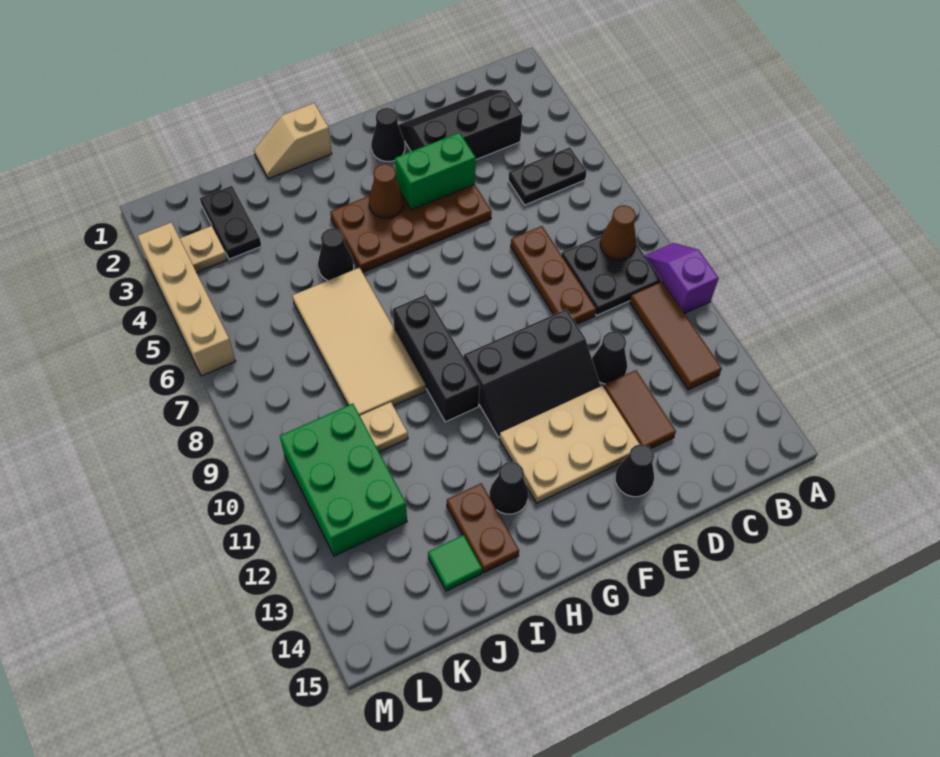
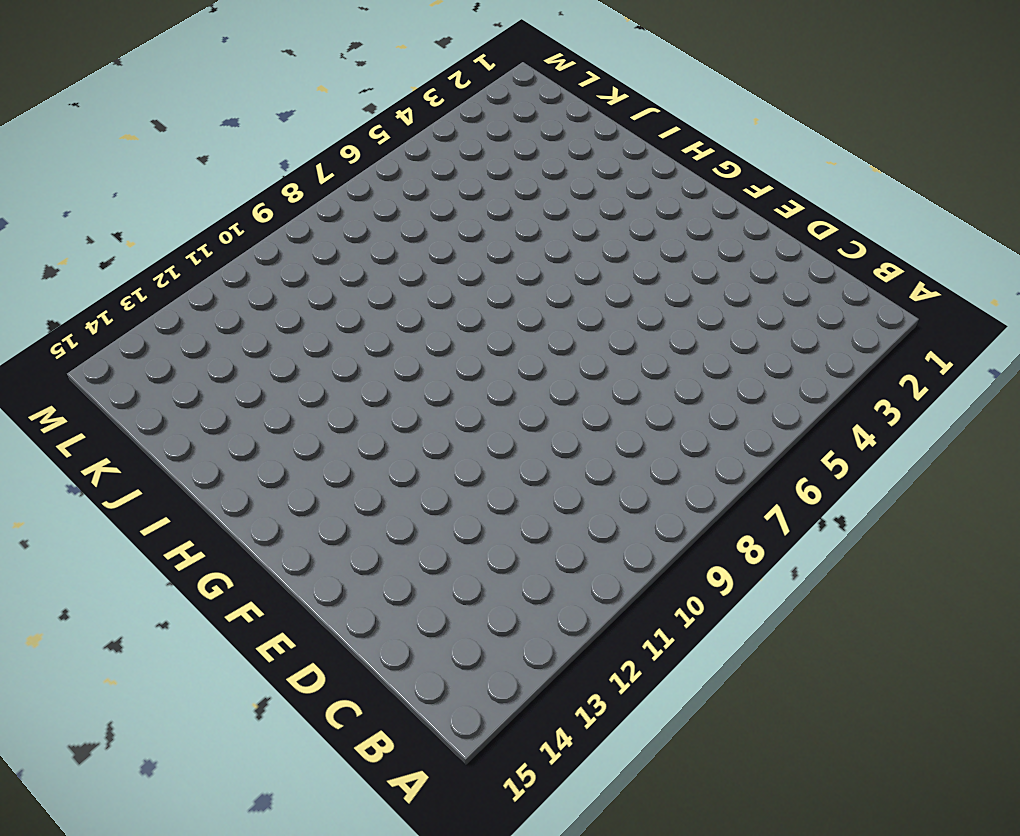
none -> purple slope A9:A10 level 1 top 10
none -> black plate B5:C5 level 1
none -> black plate B8:C9 level 1

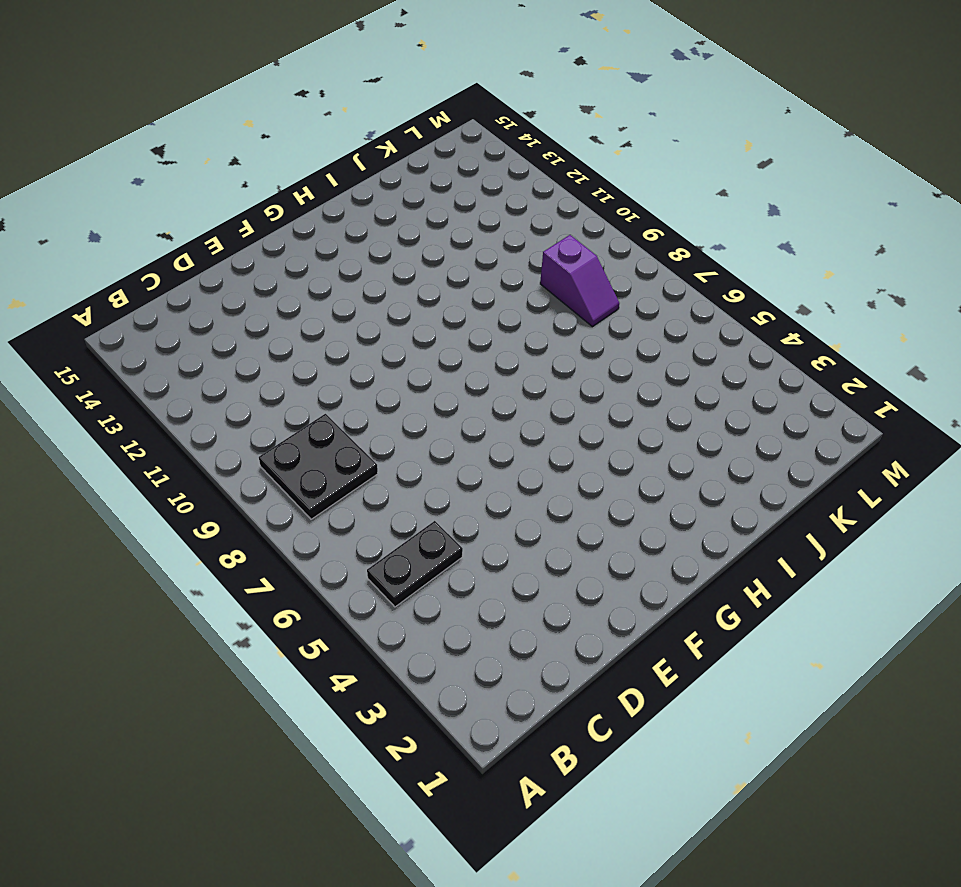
purple slope K8:K9 level 1 top 9 -> purple slope A9:A10 level 1 top 10
none -> brown tile B10:B12 level 1
none -> black slope C2:E3 level 1 top 3
none -> brown plate D7:D9 level 1

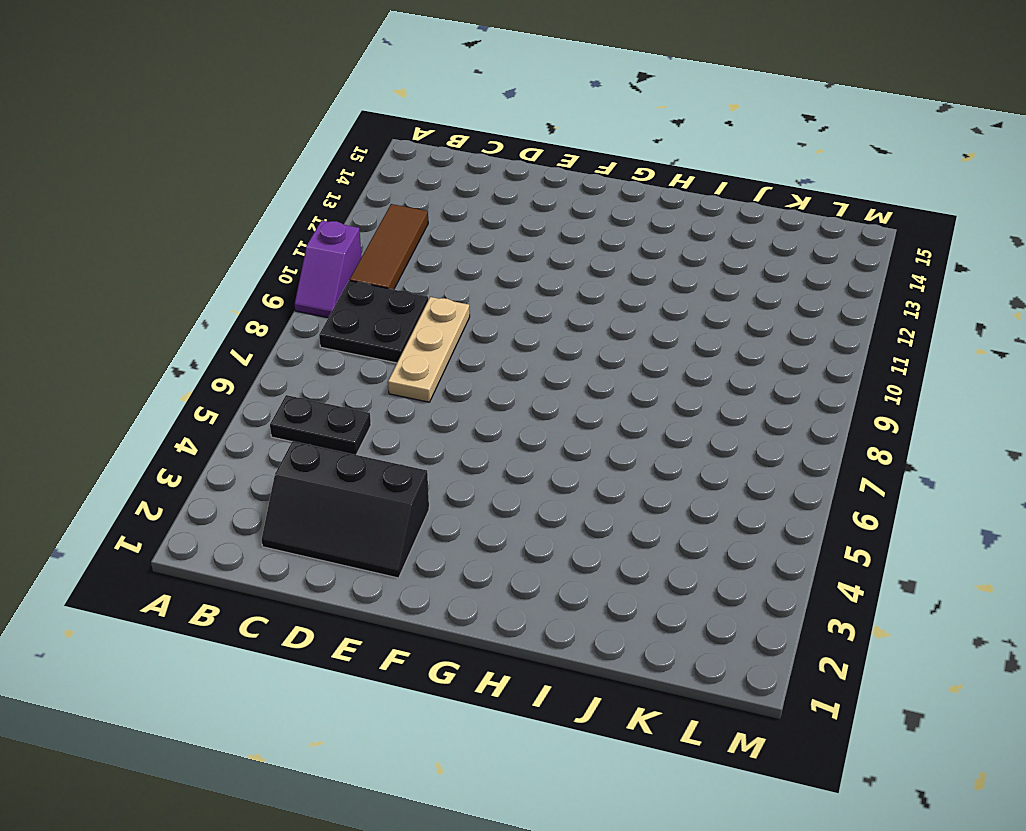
tan plate D7:D9 level 1 -> brown plate D7:D9 level 1
none -> black cone D11 level 1
none -> brown tile D12:D13 level 1
none -> brown plate E4:H5 level 1

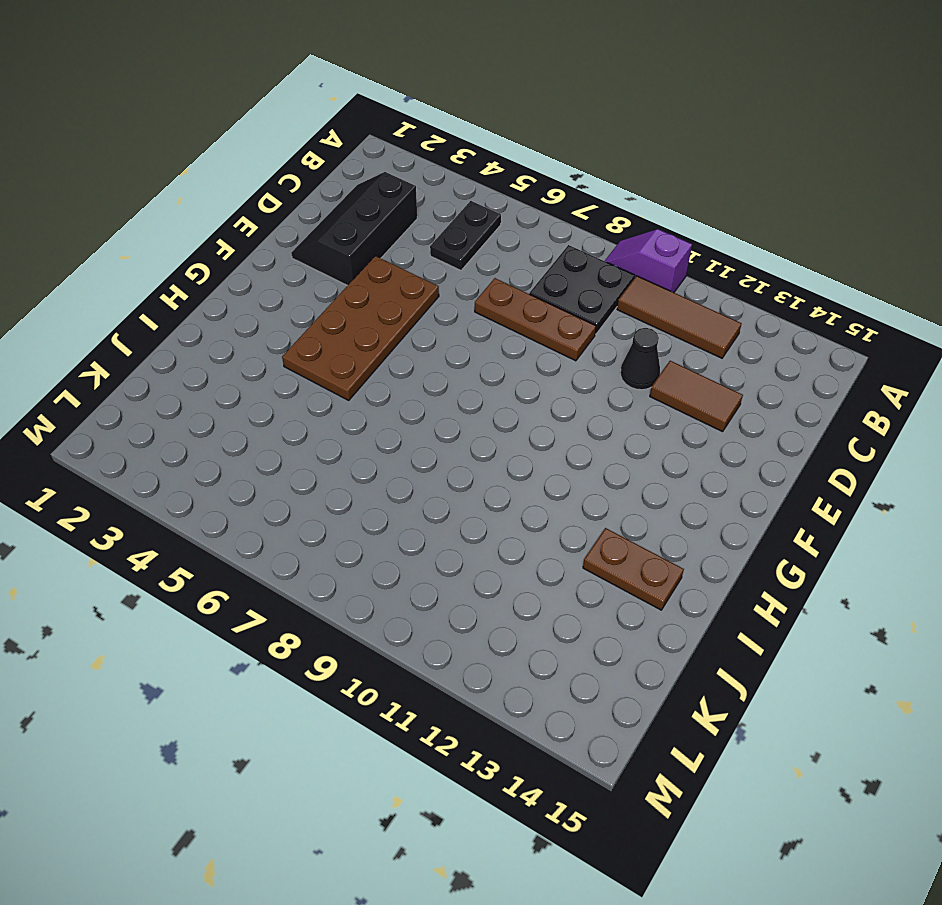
none -> black slope E10:G11 level 1 top 10
none -> tan plate E12:G13 level 1
none -> black cone E14 level 1

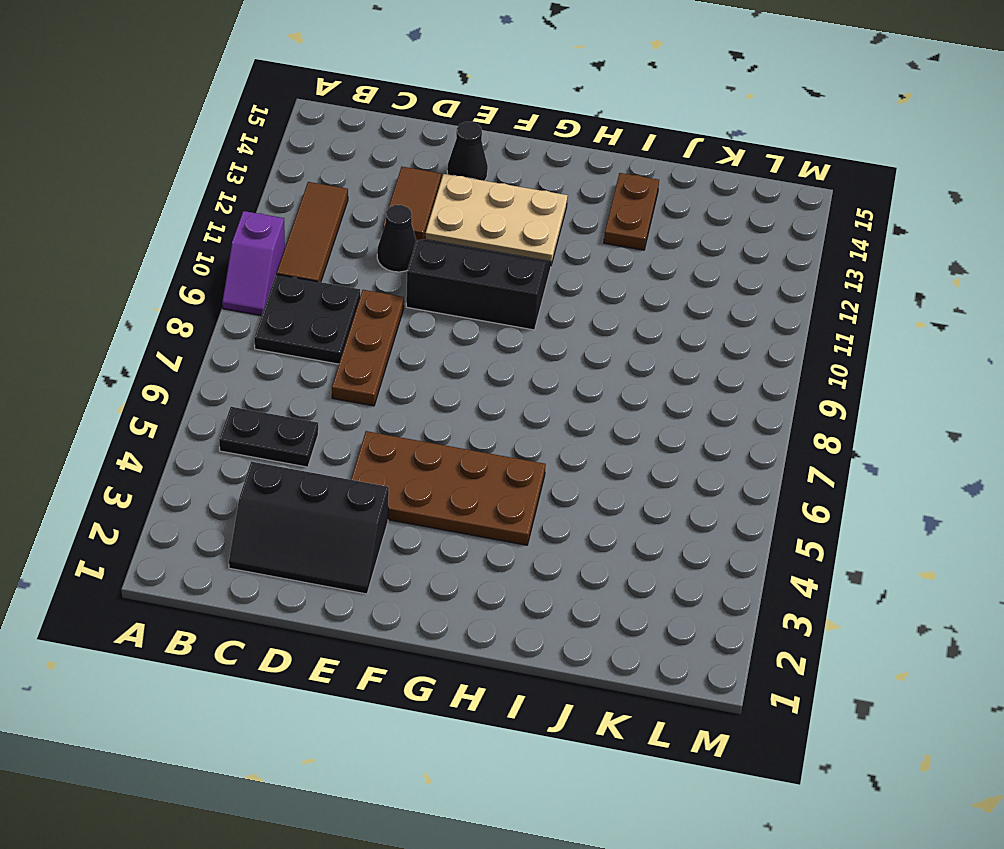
none -> black cone F2 level 1
none -> tan slope H1:I1 level 1 top H
none -> black brick H8:H10 level 1

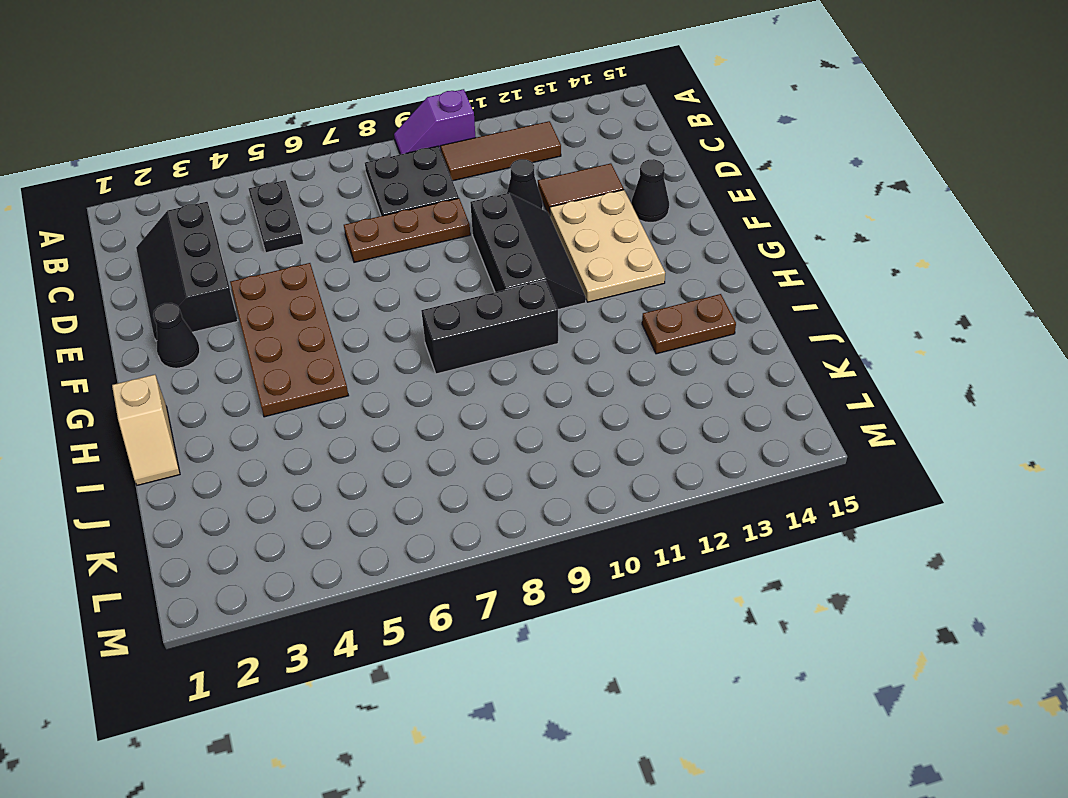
none -> black cone H13 level 1
none -> black cone I5 level 1
none -> tan tile I6:J9 level 1

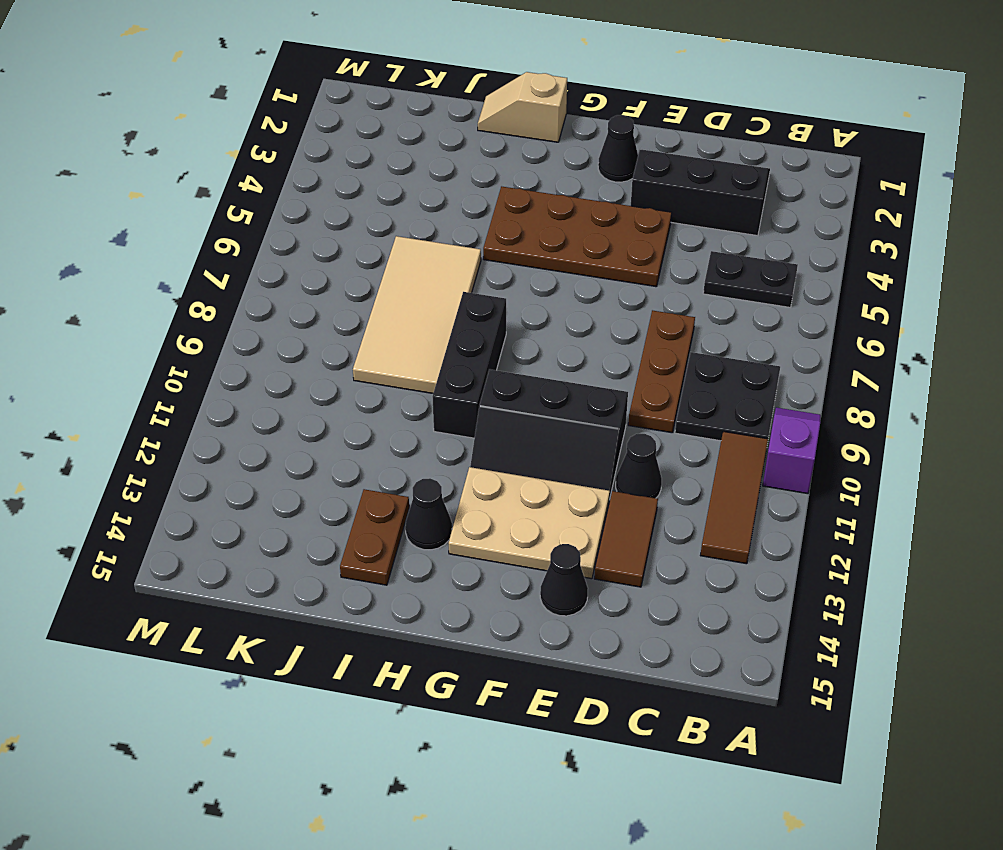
none -> black cone I5 level 1
none -> tan plate J10 level 1
none -> green tile J14 level 1

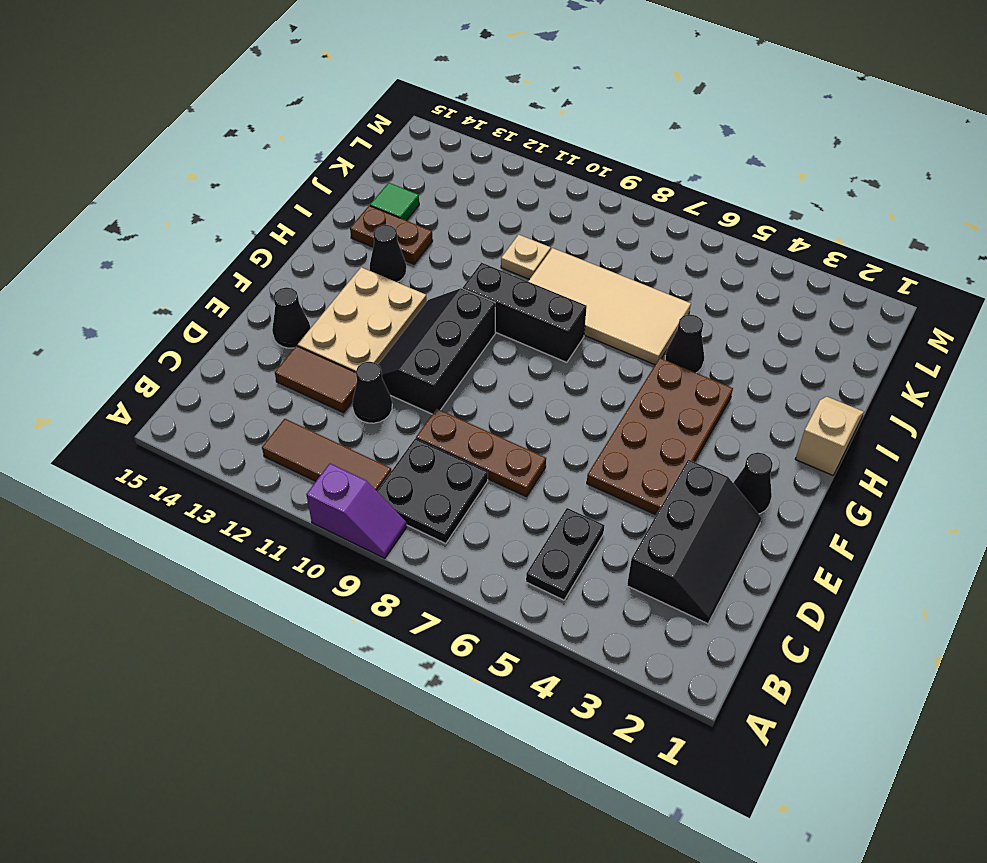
none -> black plate K2:K3 level 1
none -> green brick K10:L12 level 1
none -> tan plate L3 level 1

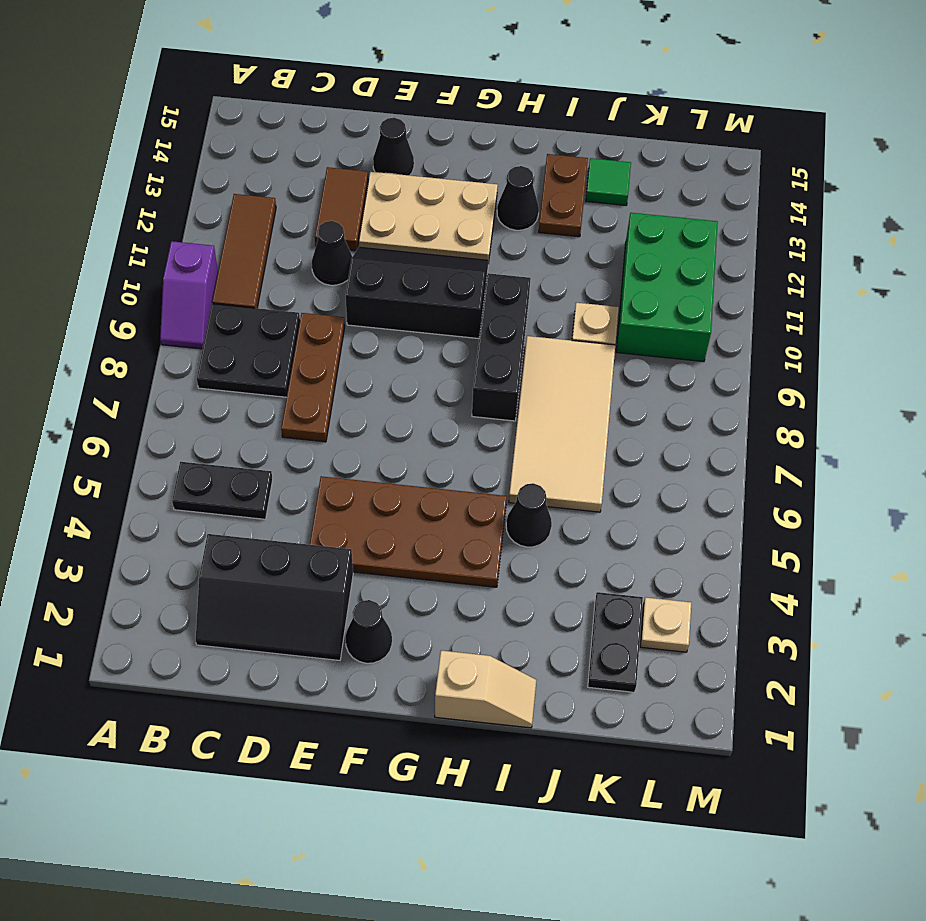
none -> tan brick M3:M6 level 1
none -> brown cone B8 level 2
none -> green brick E4:F4 level 2

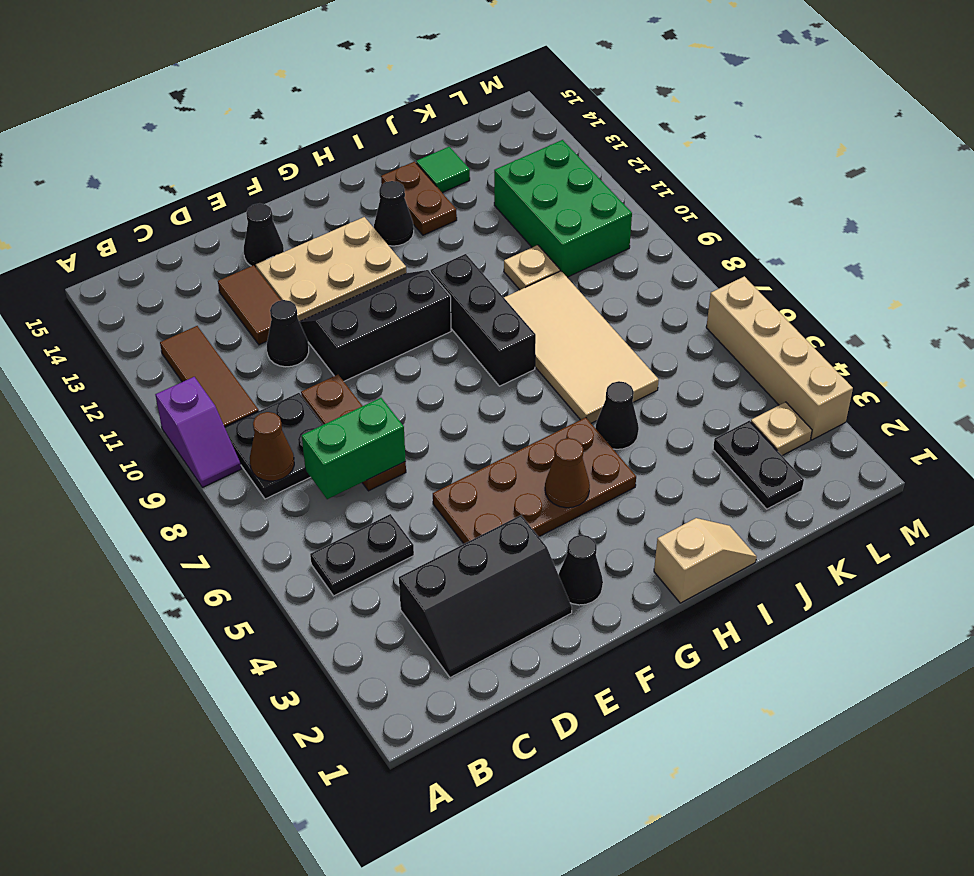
green brick C7:D7 level 2 -> green brick E4:F4 level 2

